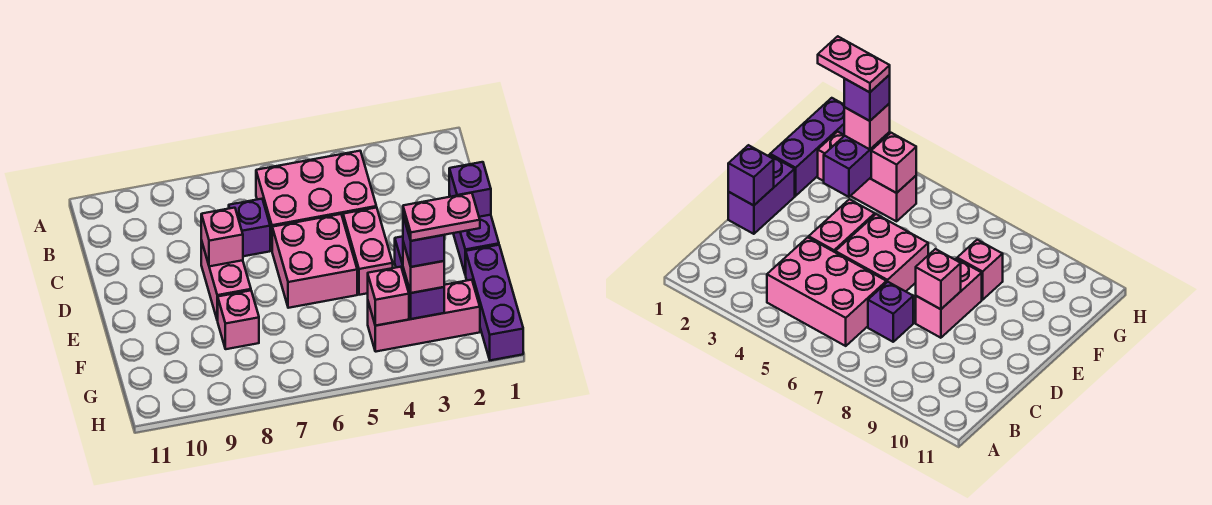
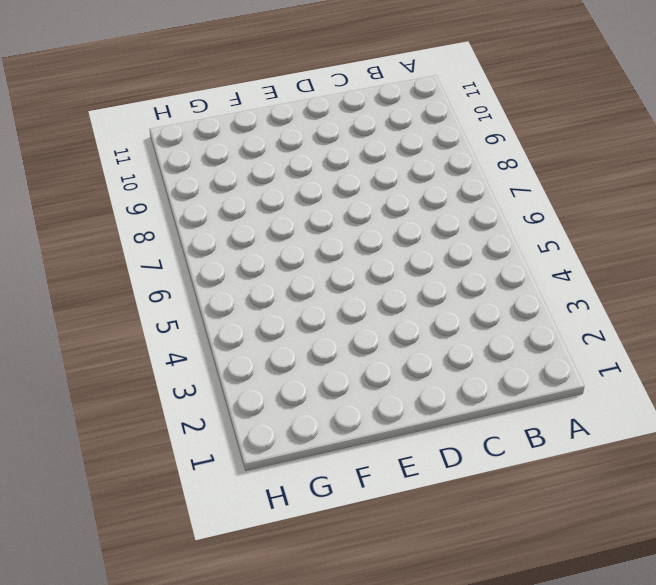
none -> pink brick B4:C6 level 1
none -> purple brick C7 level 1
none -> purple brick D1:E1 level 1

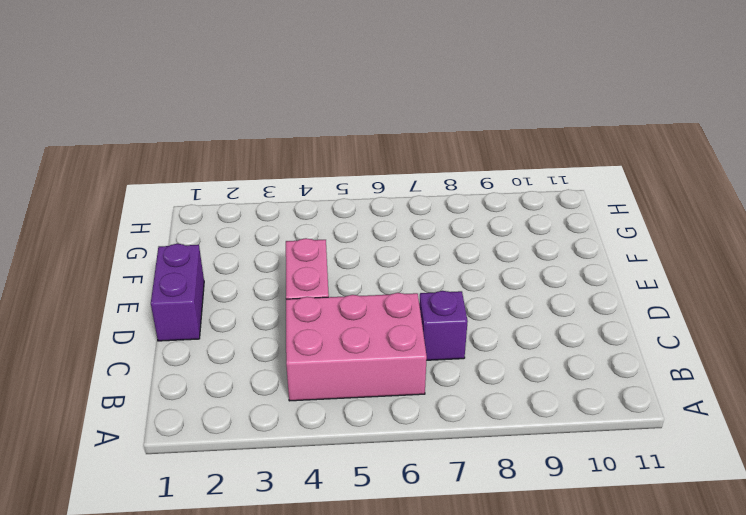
none -> pink brick D5:E6 level 1
none -> pink brick D8:E8 level 1
none -> purple brick F1:H1 level 1

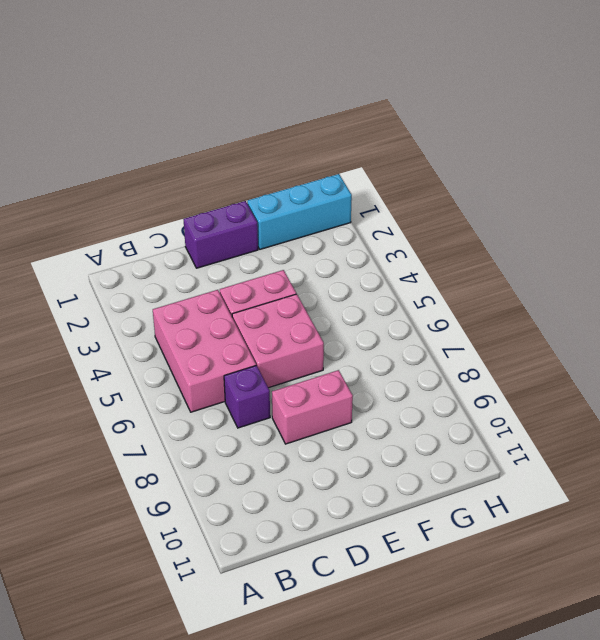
cyan brick F1:H1 level 1 -> purple brick F1:H1 level 1
none -> pink brick F8 level 1
none -> pink brick G2:G4 level 1
none -> purple brick D1 level 2

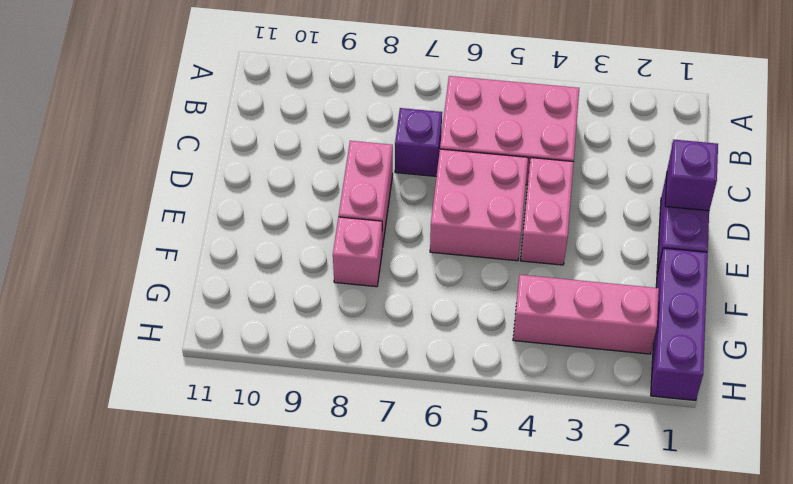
none -> pink brick D8 level 2
none -> purple brick F3:G3 level 2
none -> pink brick G4 level 2

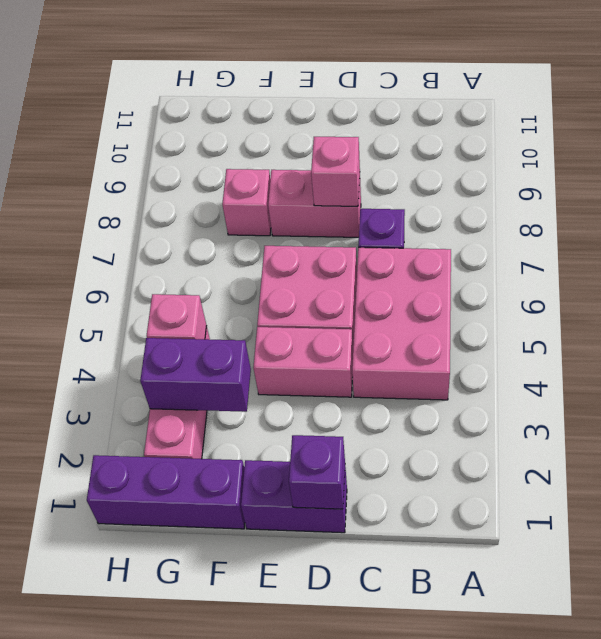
none -> pink brick G3 level 3
none -> purple brick G3 level 4
none -> pink plate G2:G3 level 5

